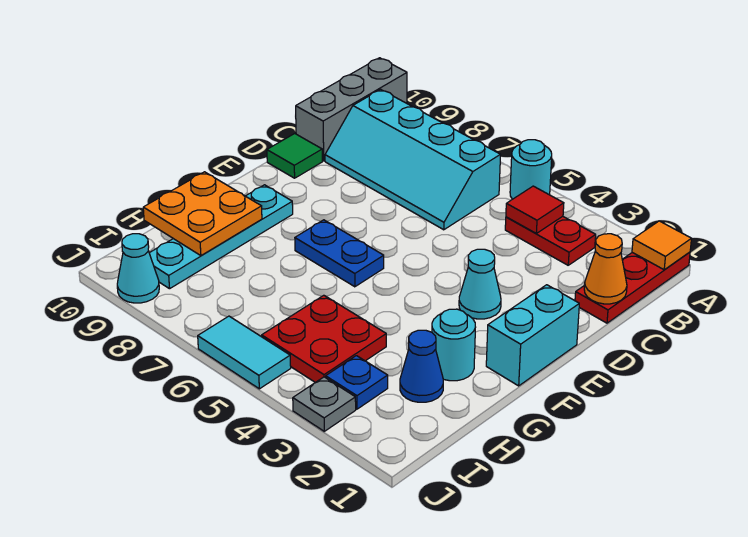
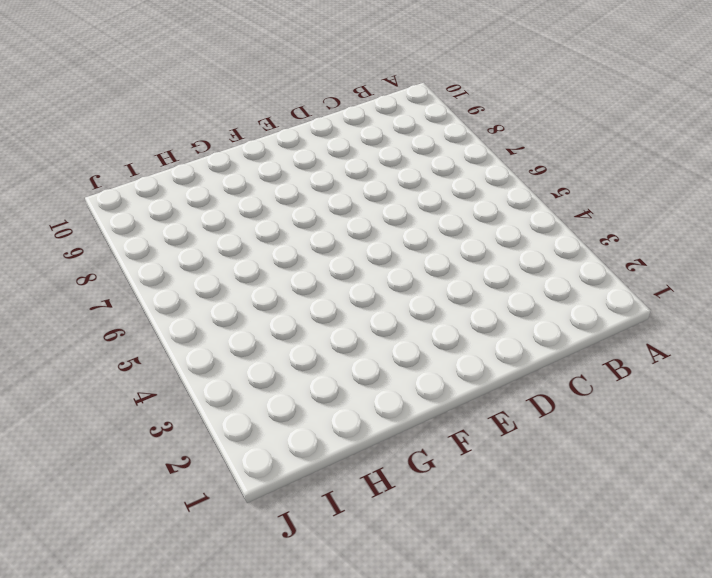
none -> red plate A1:C1 level 1
none -> cyan round brick A5 level 1
none -> grey brick A10:C10 level 1

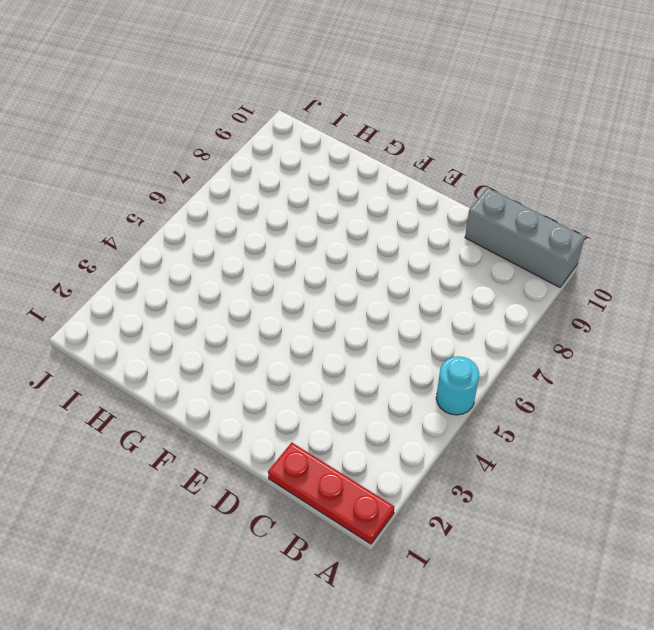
none -> red plate B3:B4 level 1
none -> cyan slope B6:C9 level 1 top B
none -> green tile D10 level 1

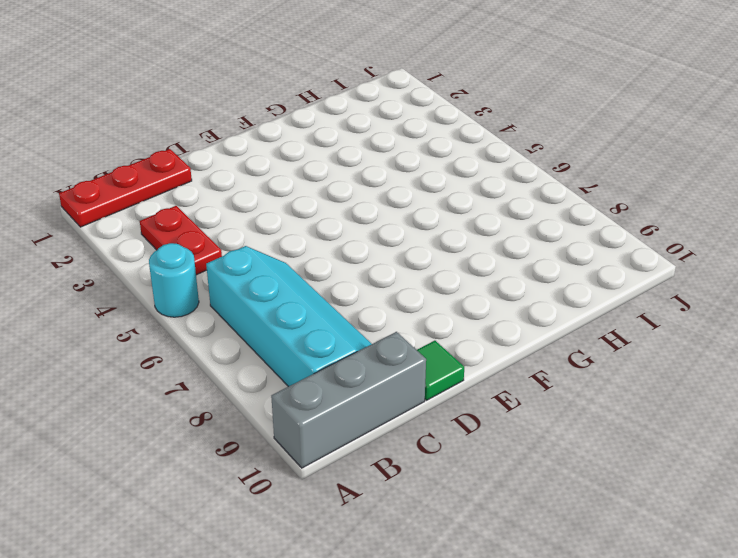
none -> cyan brick E1:F1 level 1
none -> cyan cone E3 level 1
none -> blue plate F6:F7 level 1

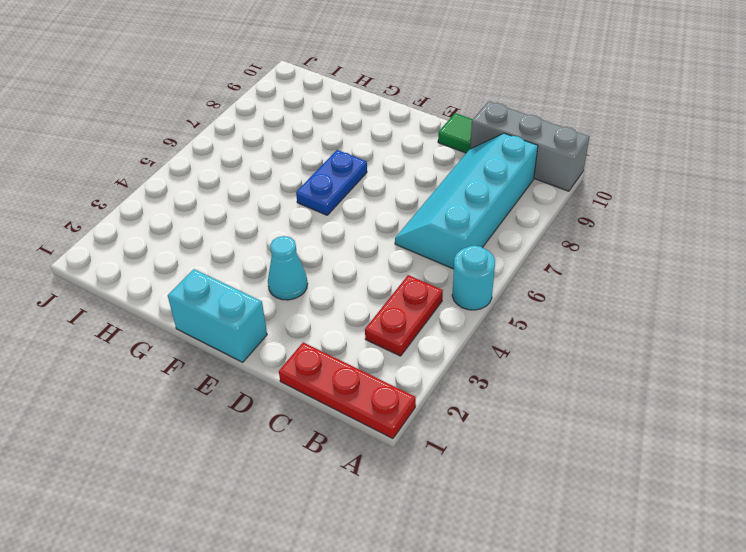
none -> cyan plate F9:I9 level 1
none -> cyan round brick G2 level 1
none -> blue cone H2 level 1

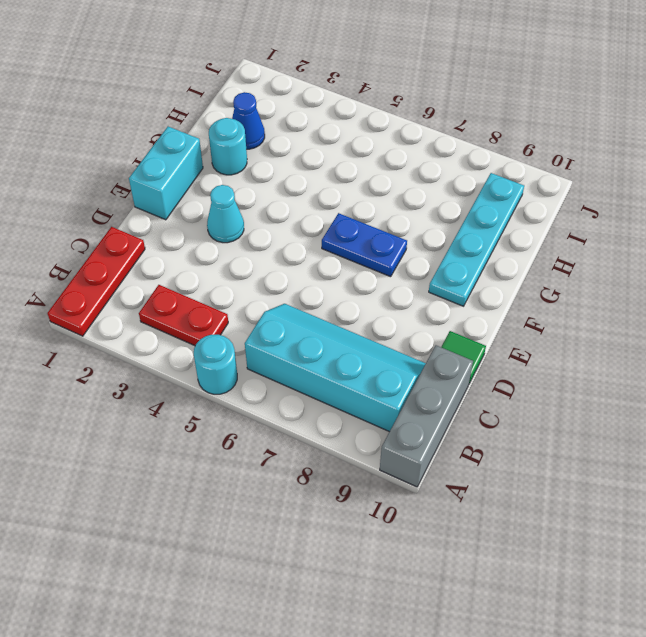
none -> red plate H4:I5 level 1
none -> blue plate I3 level 1
none -> grey plate J3 level 1

